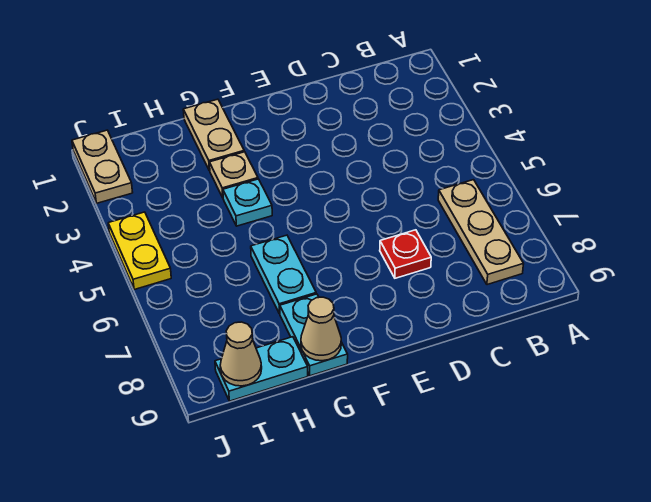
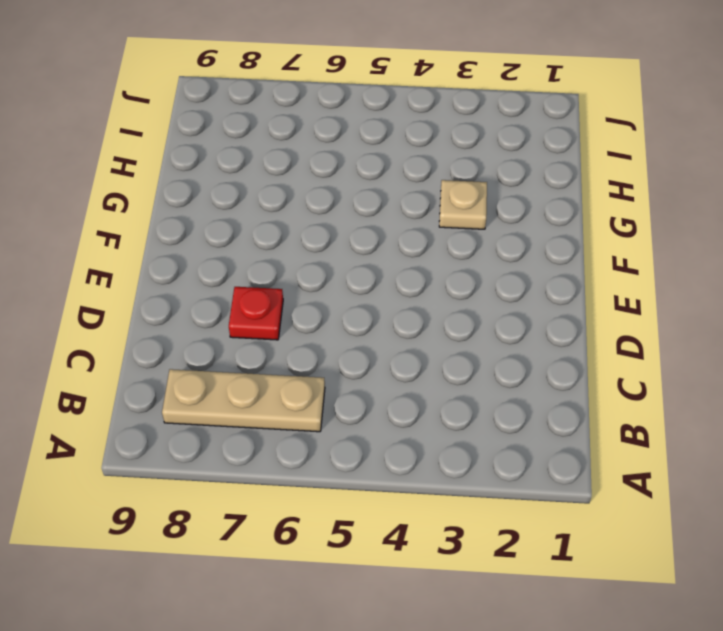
none -> tan plate G1:G2 level 1
none -> cyan plate G4 level 1
none -> cyan plate G6:G7 level 1

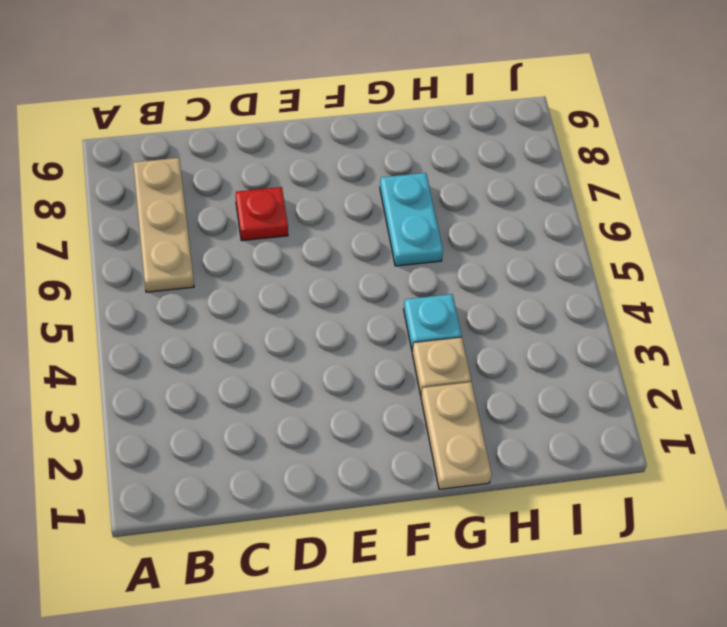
none -> cyan plate G8:G9 level 1
none -> cyan plate H9:I9 level 1
none -> tan plate J1:J2 level 1

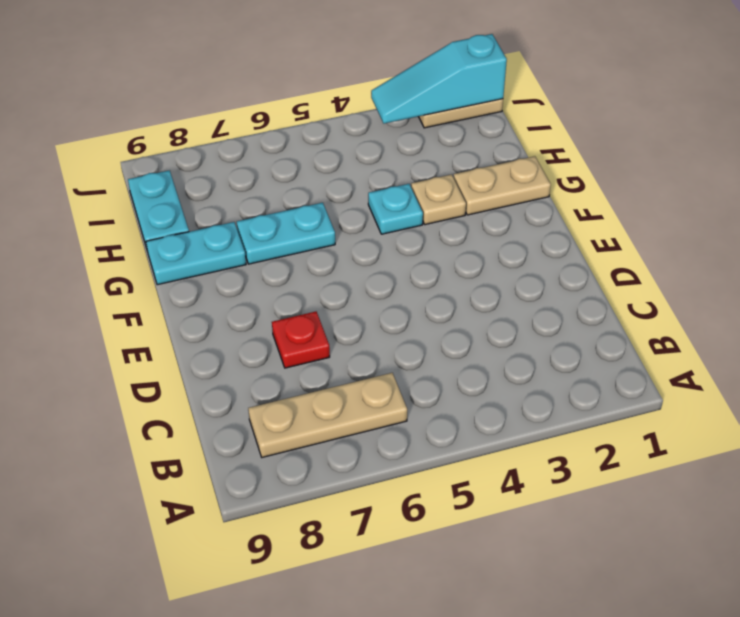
cyan slope J1:J3 level 2 top 1 -> none
none -> yellow plate J4:J5 level 1
none -> tan cone G9 level 2
none -> tan cone I9 level 2

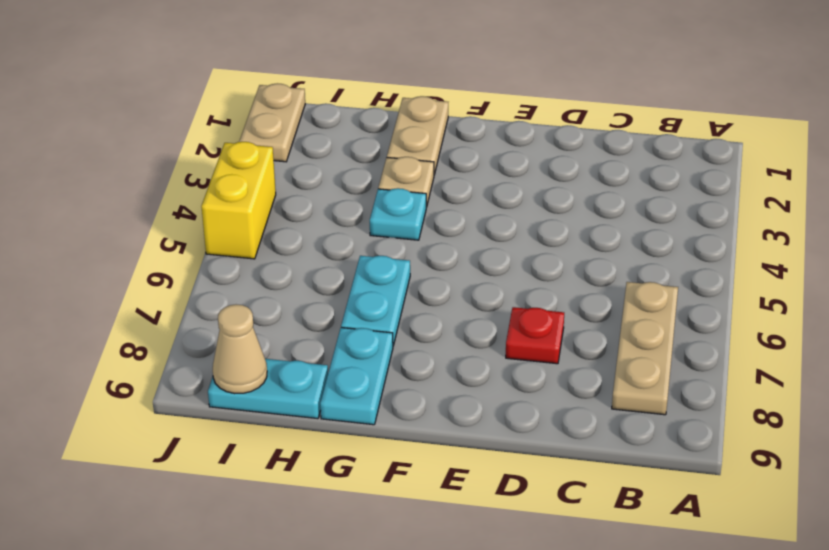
yellow brick J4:J5 level 1 -> yellow plate J4:J5 level 1
none -> tan cone G9 level 2

